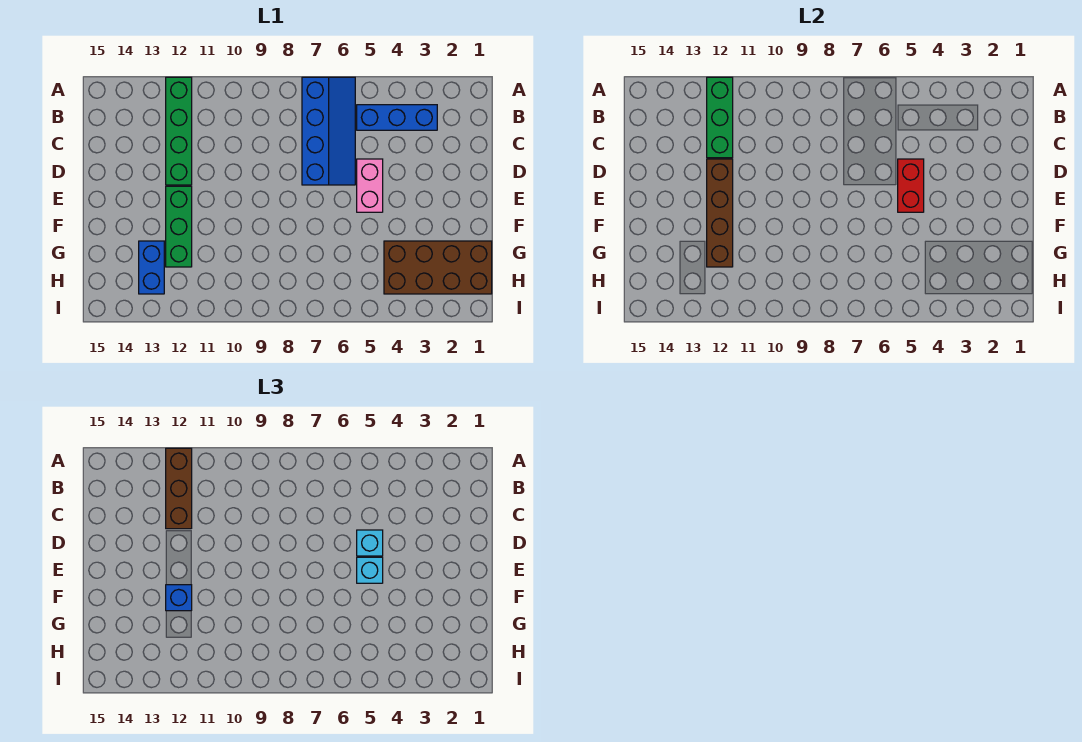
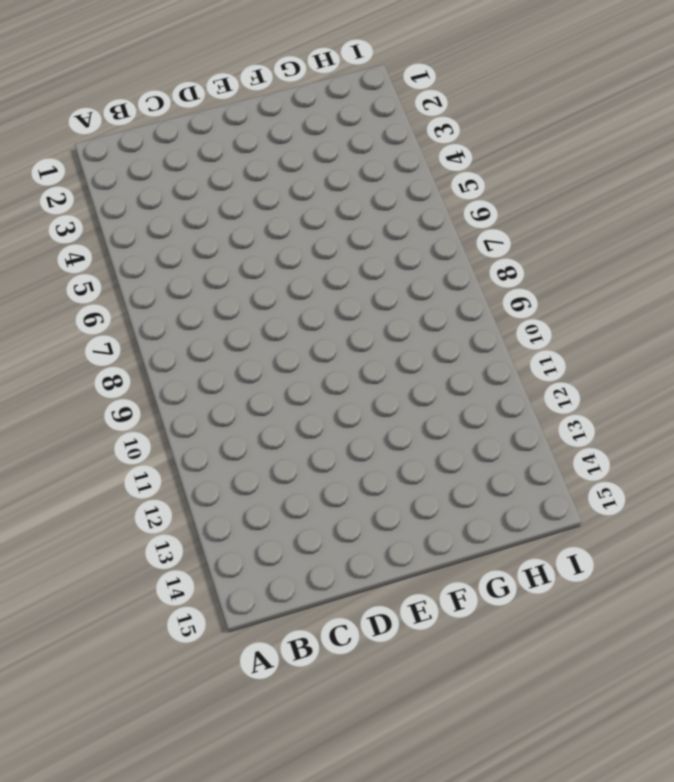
none -> blue slope A6:D7 level 1 top 7
none -> green brick A12:D12 level 1
none -> blue brick B3:B5 level 1

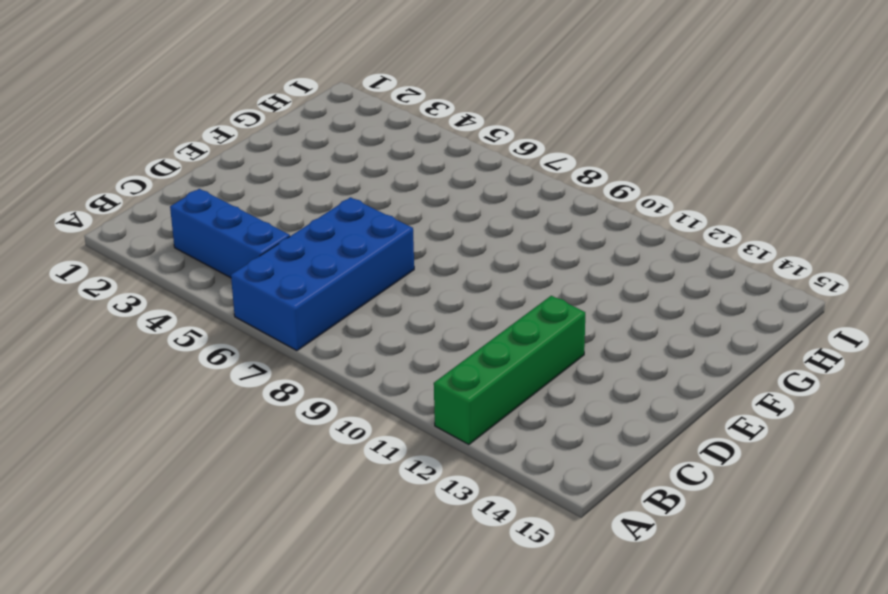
blue brick A6:D7 level 1 -> blue slope A6:D7 level 1 top 7
none -> pink brick D5:E5 level 1
none -> green brick E12:G12 level 1
none -> brown brick G1:H4 level 1

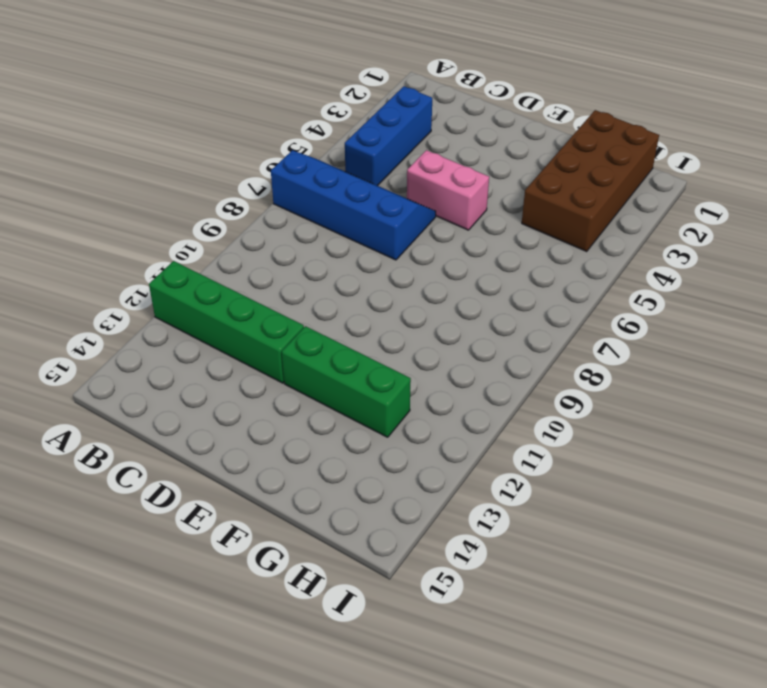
none -> blue brick G13:H13 level 1
none -> green brick A12:C12 level 2
none -> red brick D5:E5 level 2

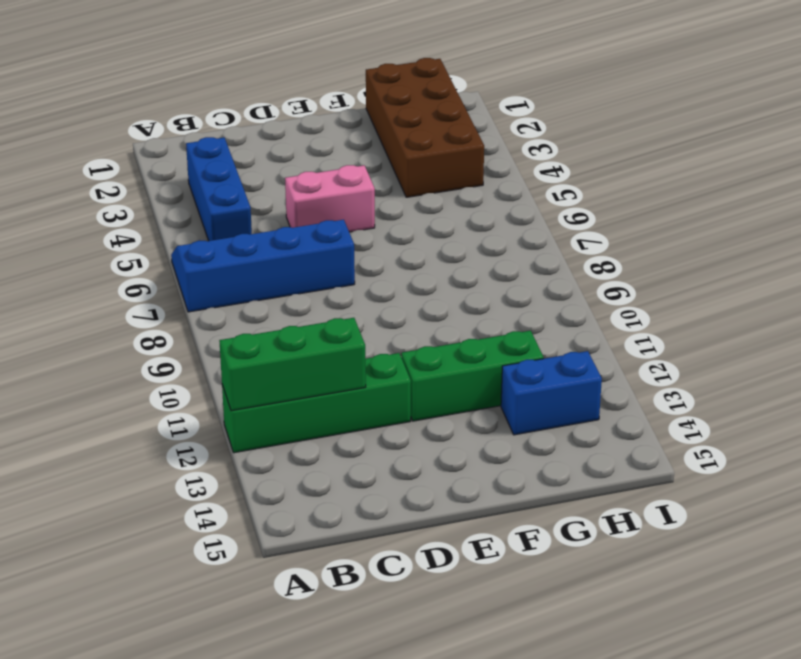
none -> red brick D5:E5 level 2
none -> brown brick D12:G12 level 2
none -> brown brick A12:C12 level 3

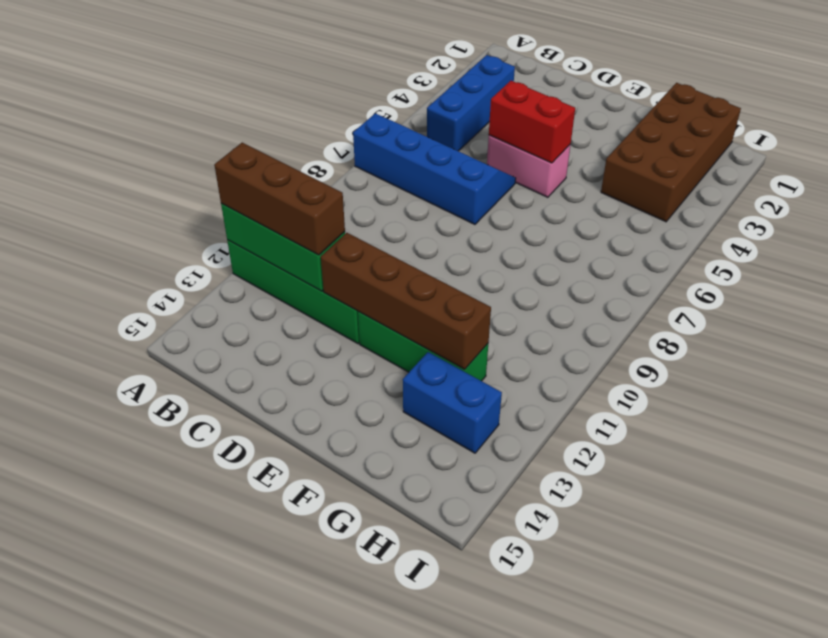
none -> cyan brick D5 level 3
none -> cyan brick E5 level 3
none -> blue brick F12 level 3

